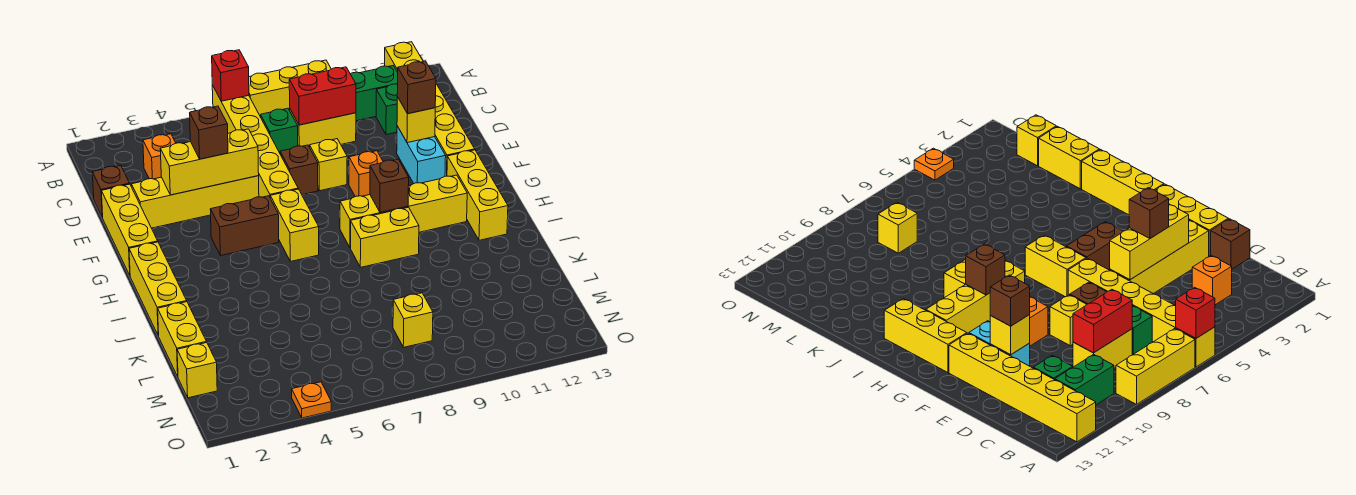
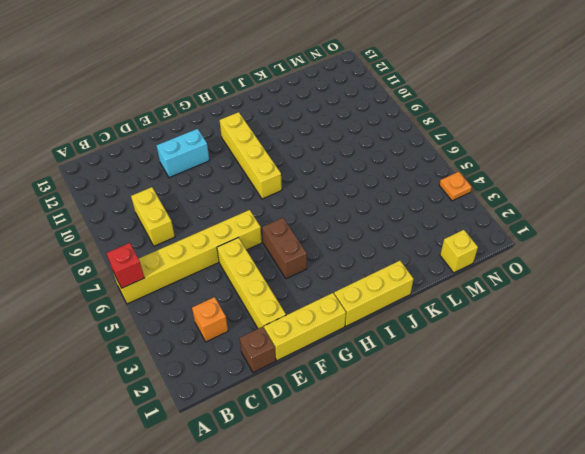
none -> yellow brick A7:A9 level 1
none -> yellow brick A12:F12 level 1
none -> green brick B10:B11 level 1
none -> green brick C7 level 1

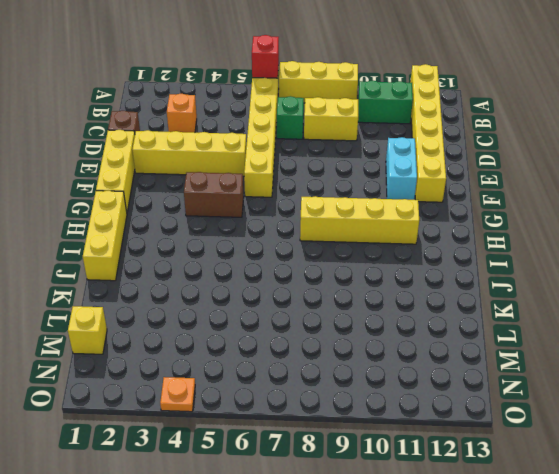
none -> green brick C11 level 1
none -> brown brick E7 level 1
none -> yellow brick E8 level 1
none -> orange brick F9 level 1

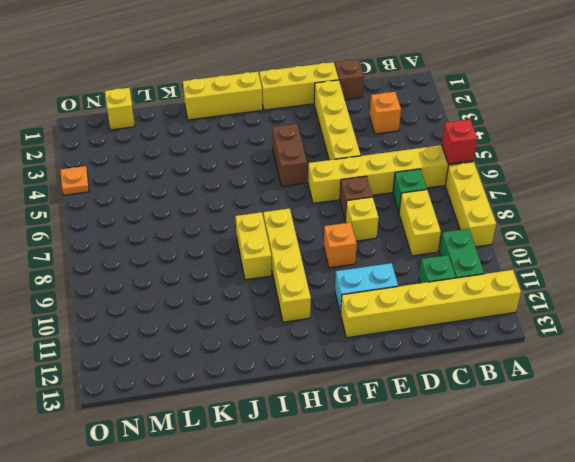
none -> yellow brick G6:H6 level 1
none -> yellow brick G12:I12 level 1
none -> yellow brick K1:L1 level 1
none -> yellow brick M8 level 1

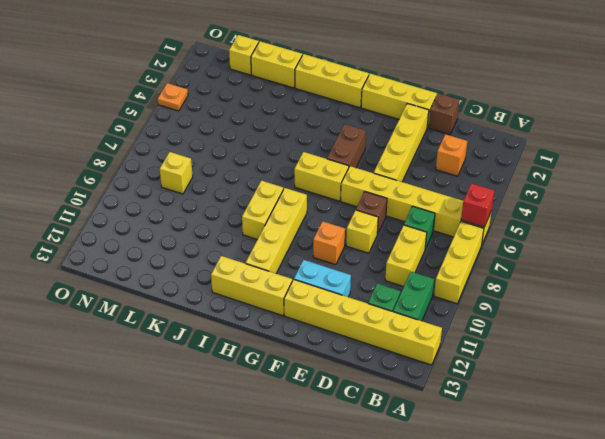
none -> red brick C8:C9 level 2
none -> yellow brick E3:E5 level 2
none -> yellow brick E11 level 2
none -> brown brick H9 level 2

